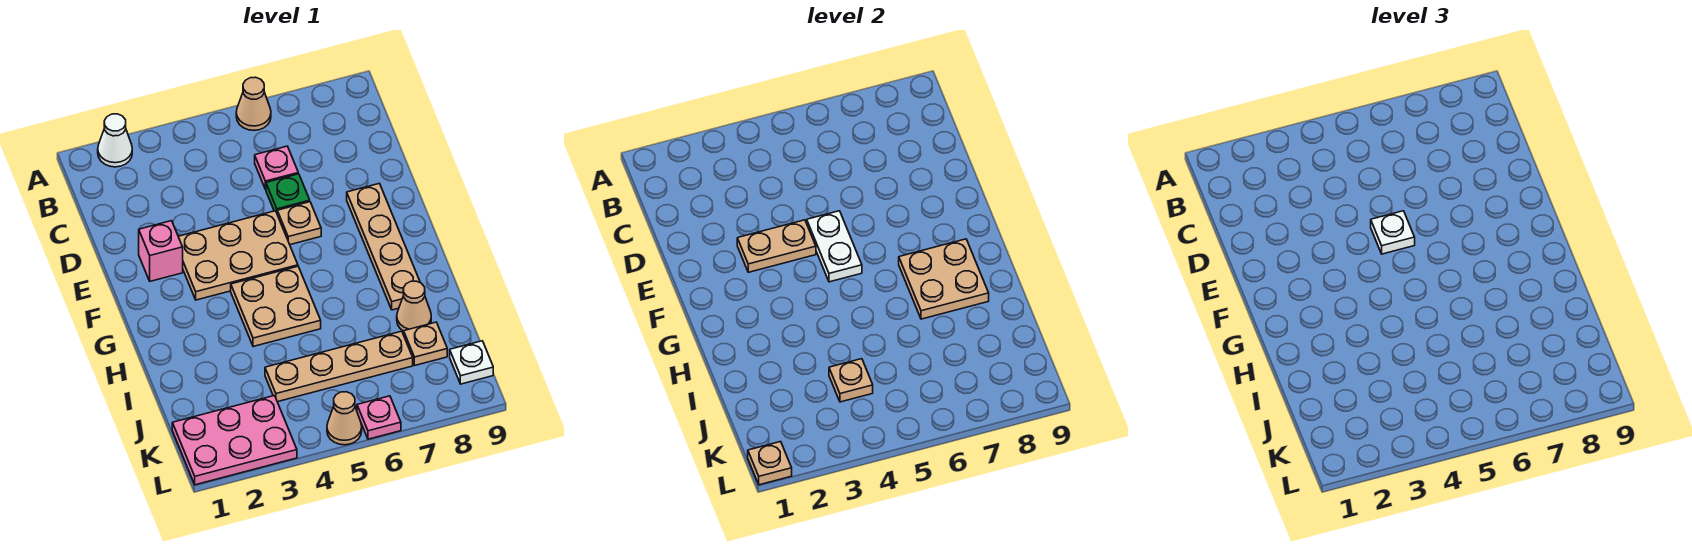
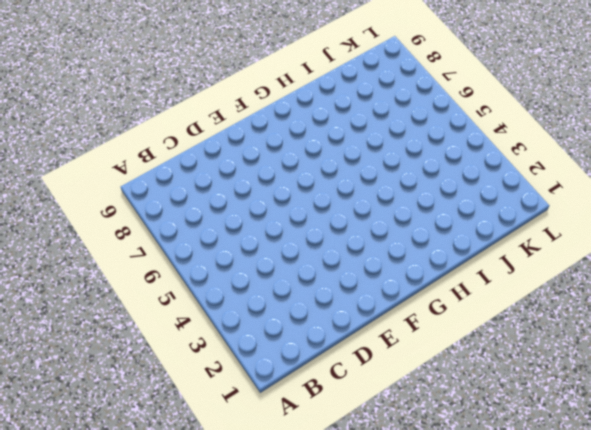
none -> white cone A2 level 1
none -> tan cone A6 level 1
none -> pink plate C6 level 1

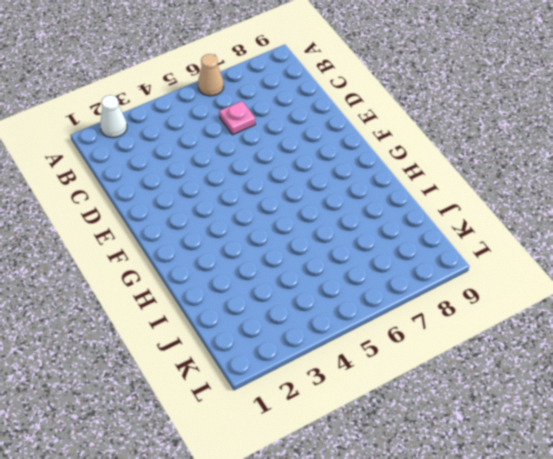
none -> green plate D6 level 1
none -> pink brick E2 level 1
none -> tan plate E3:F5 level 1

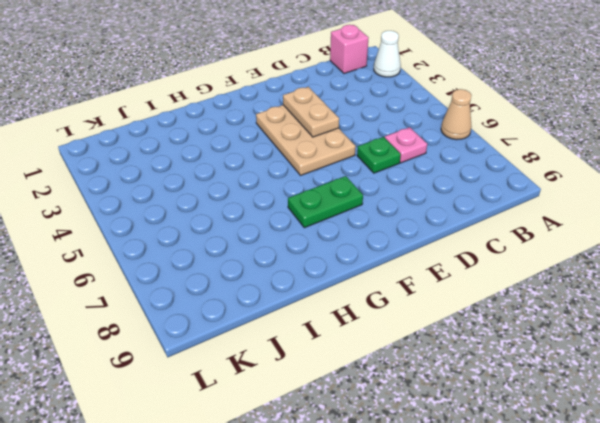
pink brick B1 level 1 -> pink brick E2 level 1
green plate F7:G7 level 1 -> none
none -> tan plate E6 level 1
none -> tan plate E8:H8 level 1
none -> tan plate G4:H5 level 1

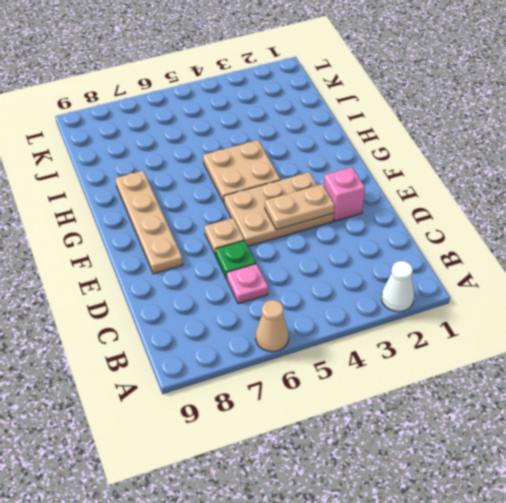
none -> tan cone I8 level 1
none -> tan plate J4:J7 level 1
none -> tan plate J8 level 1

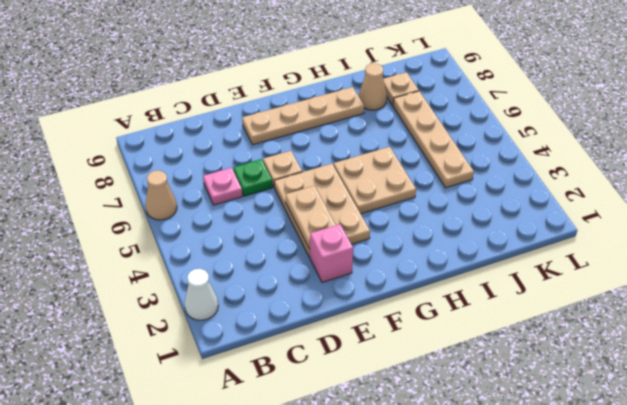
none -> pink plate K1:L3 level 1
none -> white plate K9 level 1
none -> tan cone L5 level 1

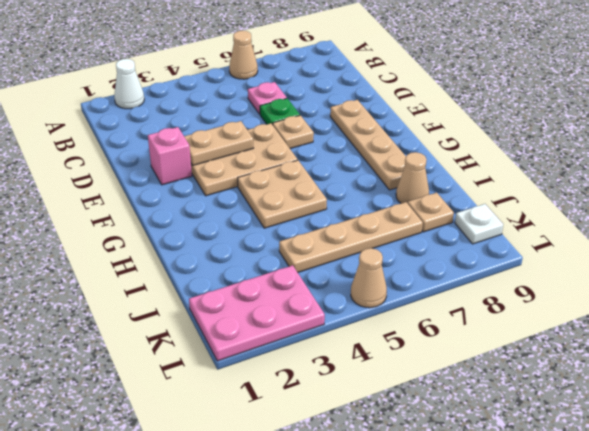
none -> pink plate L6 level 1
none -> white plate E5:F5 level 2
none -> tan plate G7:H8 level 2

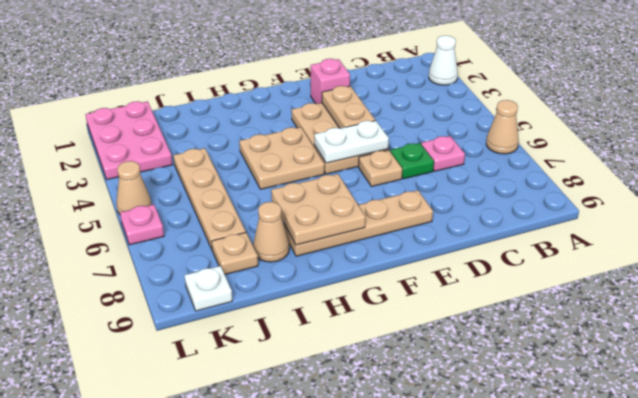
none -> tan plate J4 level 2
none -> tan plate L1 level 2
none -> white plate E5 level 3

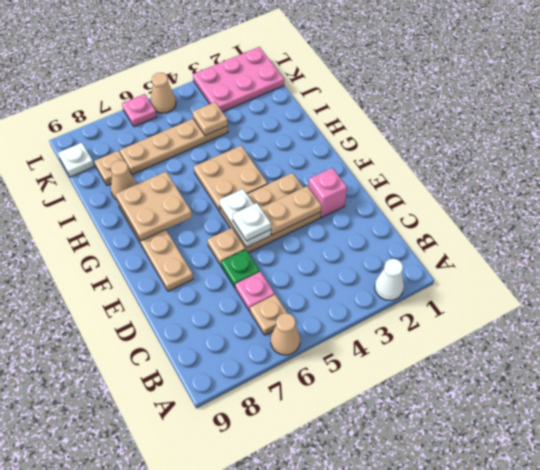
tan plate B6 level 1 -> tan plate L1 level 2

